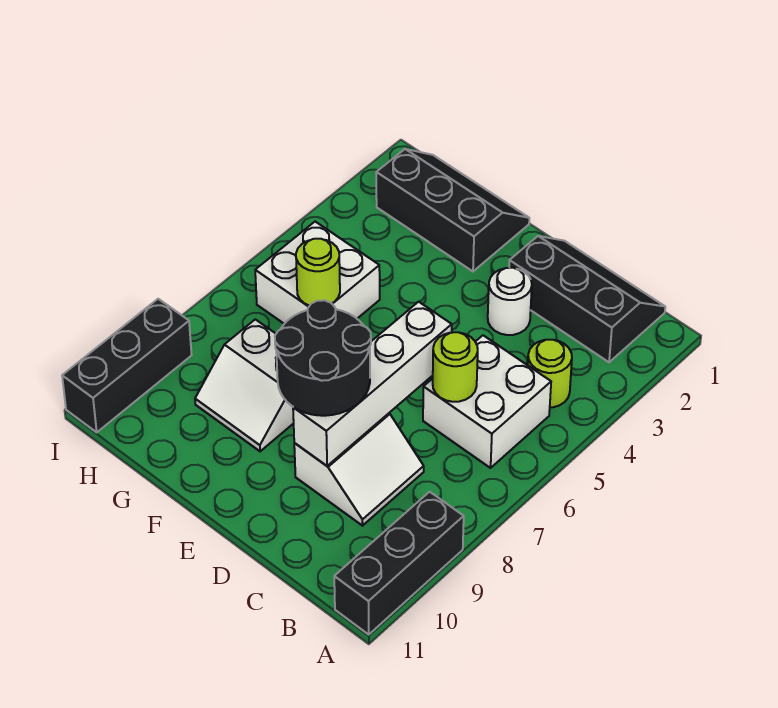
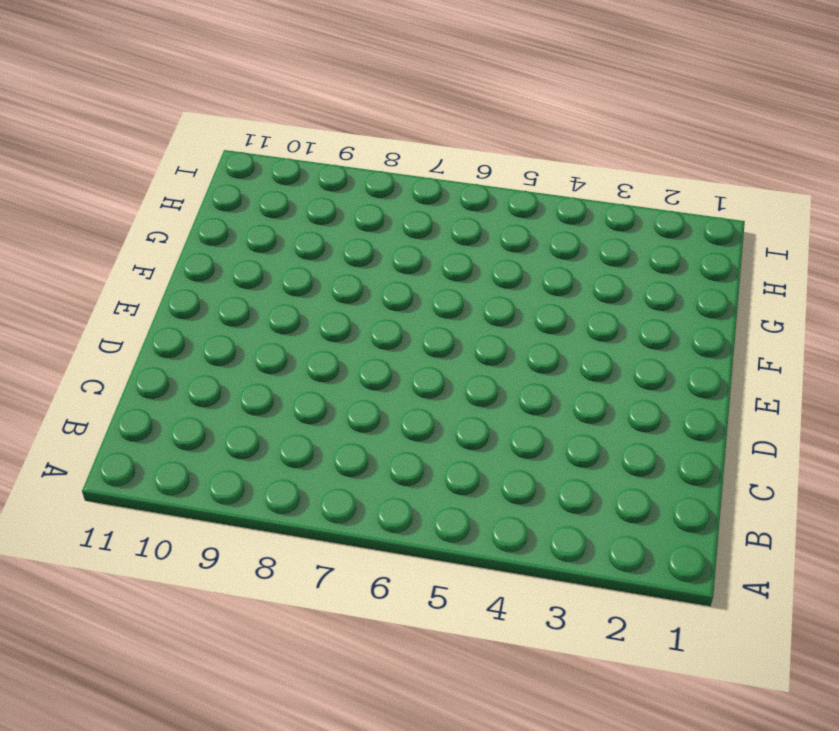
none -> black brick A9:A11 level 1
none -> black slope B1:D2 level 1 top 2
none -> lime round brick B4 level 1

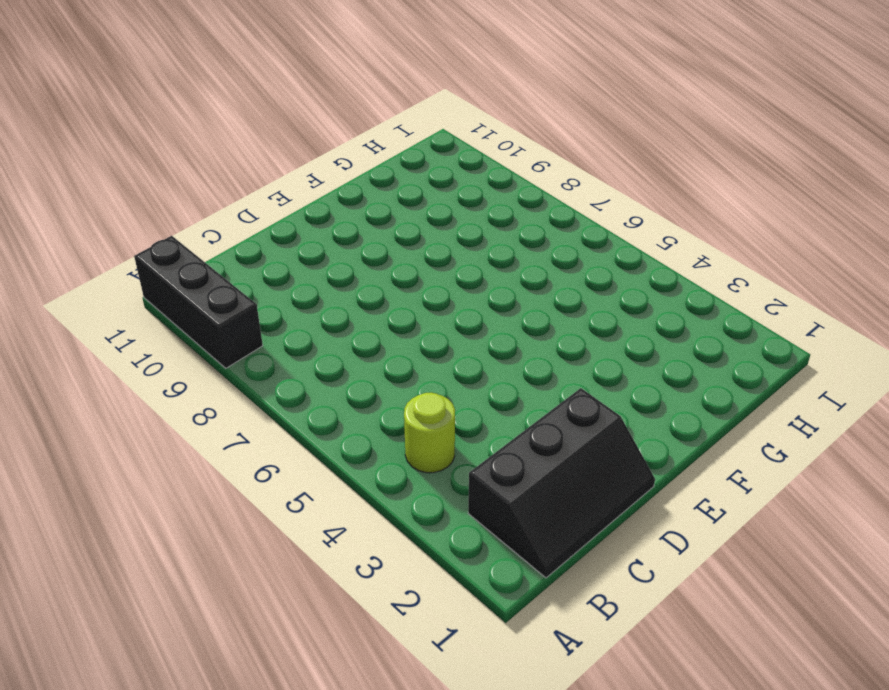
none -> white brick B5:C6 level 1
none -> white slope C8:D9 level 1 top D
none -> white round brick D3 level 1

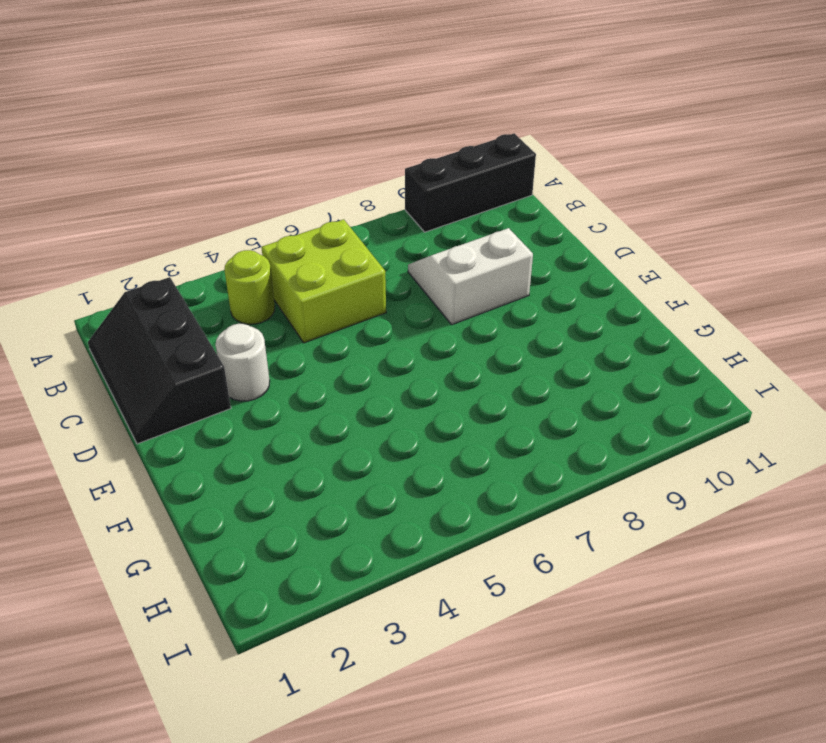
lime brick B5:C6 level 1 -> white brick B5:C6 level 1
none -> black slope F1:H2 level 1 top 2
none -> white slope F8:G9 level 1 top 8
none -> white brick G5:H6 level 1

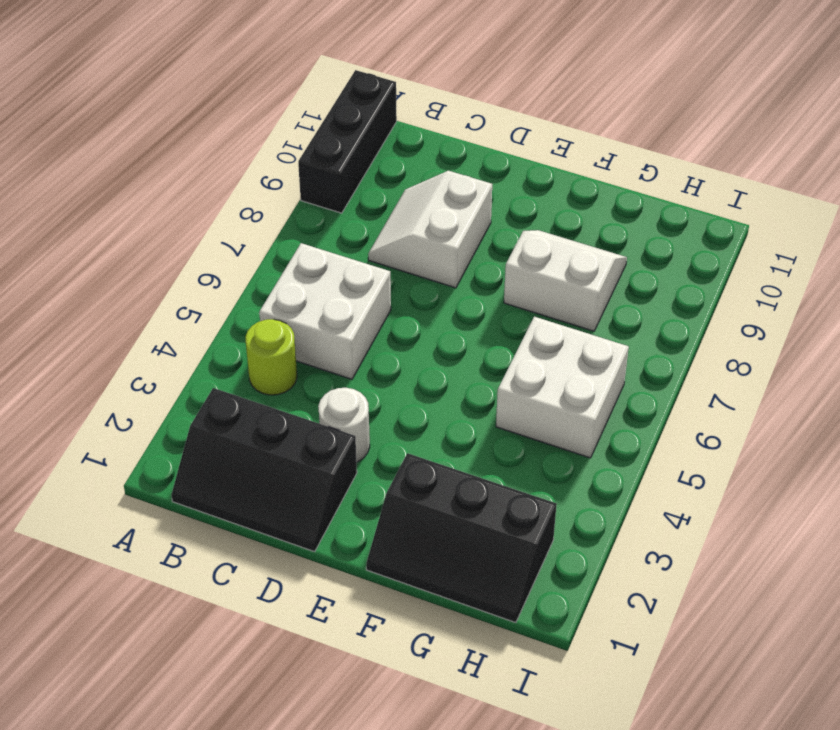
none -> black brick I9:I11 level 1
none -> lime round brick C6 level 2
none -> white brick D6:D9 level 2

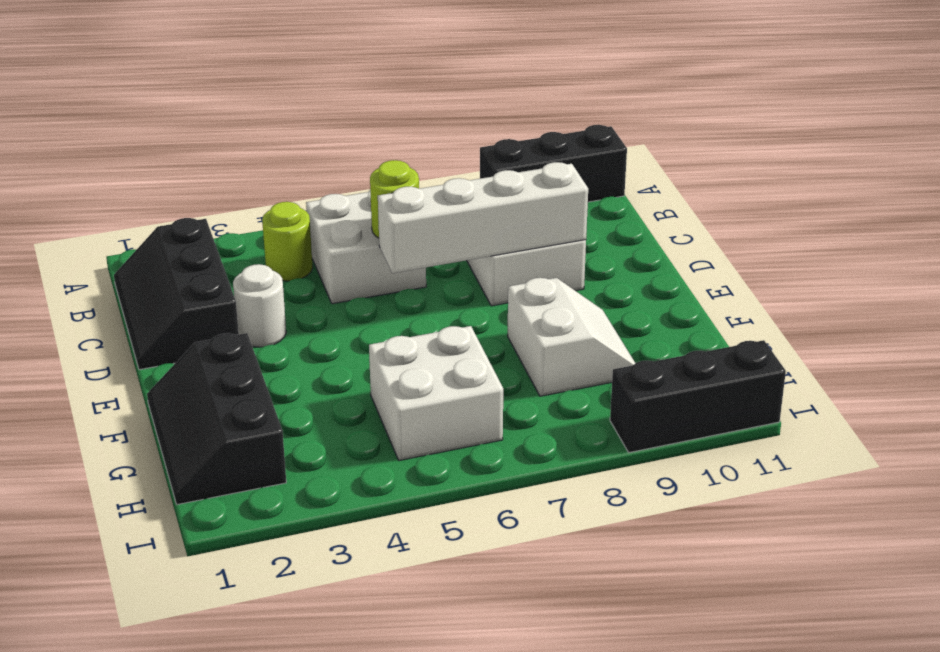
none -> lime round brick G6 level 2
none -> black round brick D8:E9 level 3

